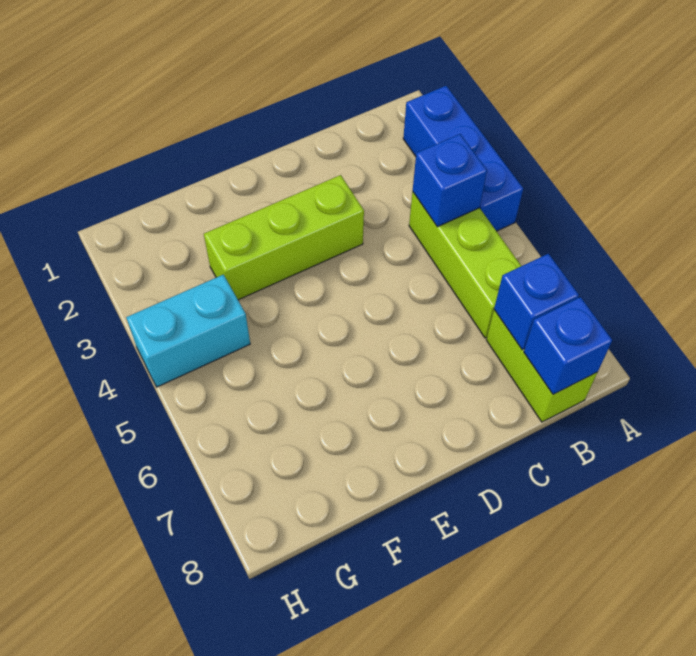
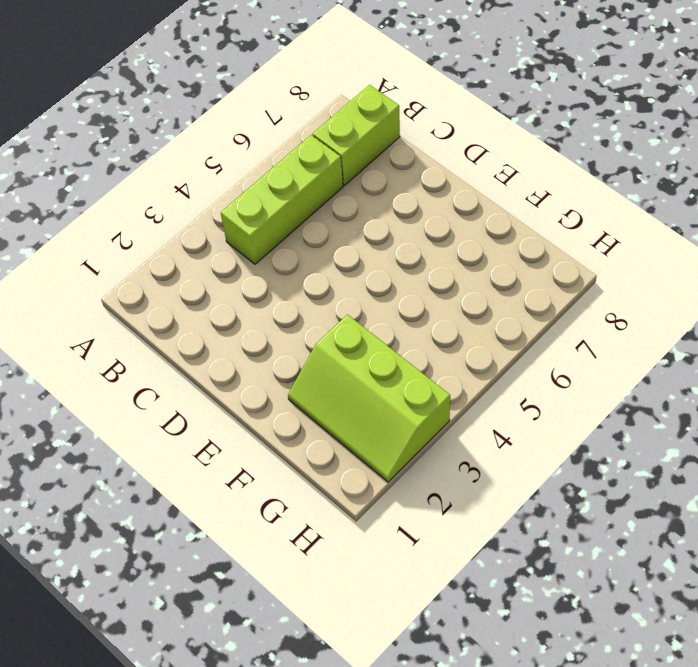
lime slope F2:H3 level 1 top 3 -> lime brick D3:F3 level 1
none -> blue brick A2:A4 level 1
none -> cyan brick G4:H4 level 1

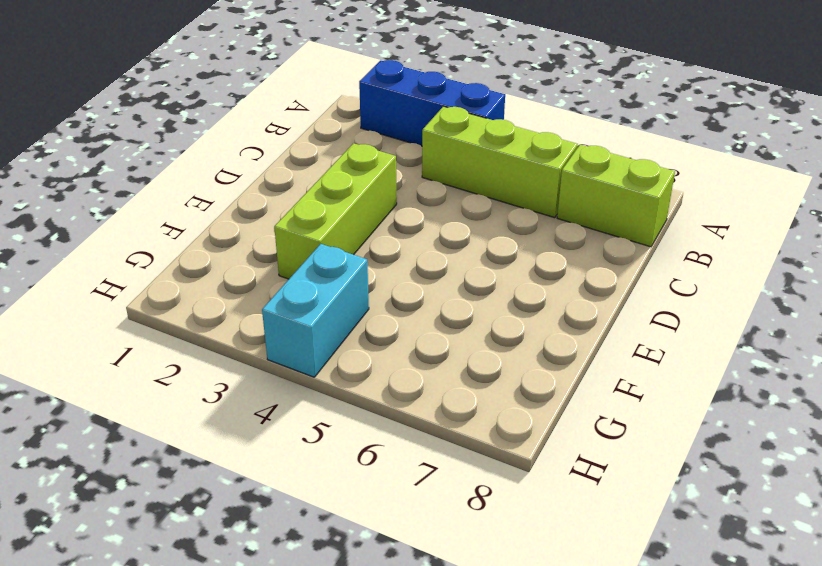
none -> blue brick B4 level 2
none -> blue brick B7 level 2

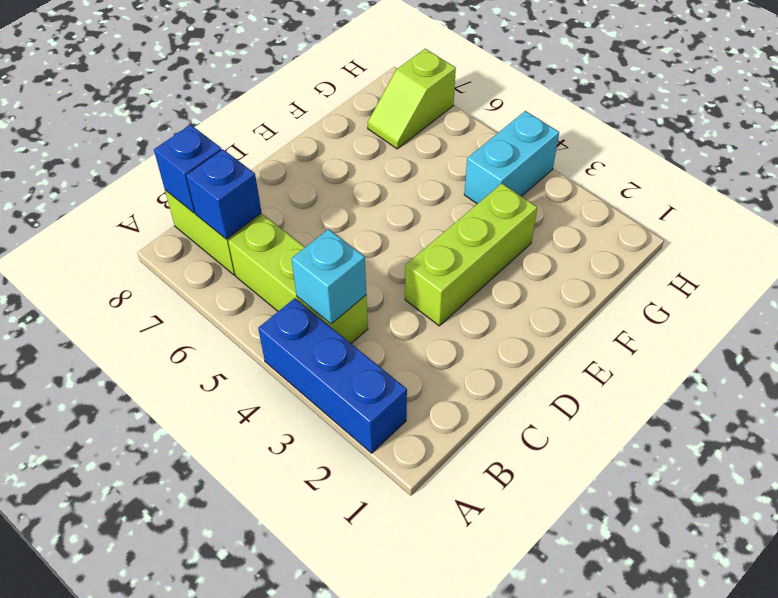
cyan brick B4 level 2 -> blue brick B4 level 2
lime slope G7:H7 level 1 top H -> none

